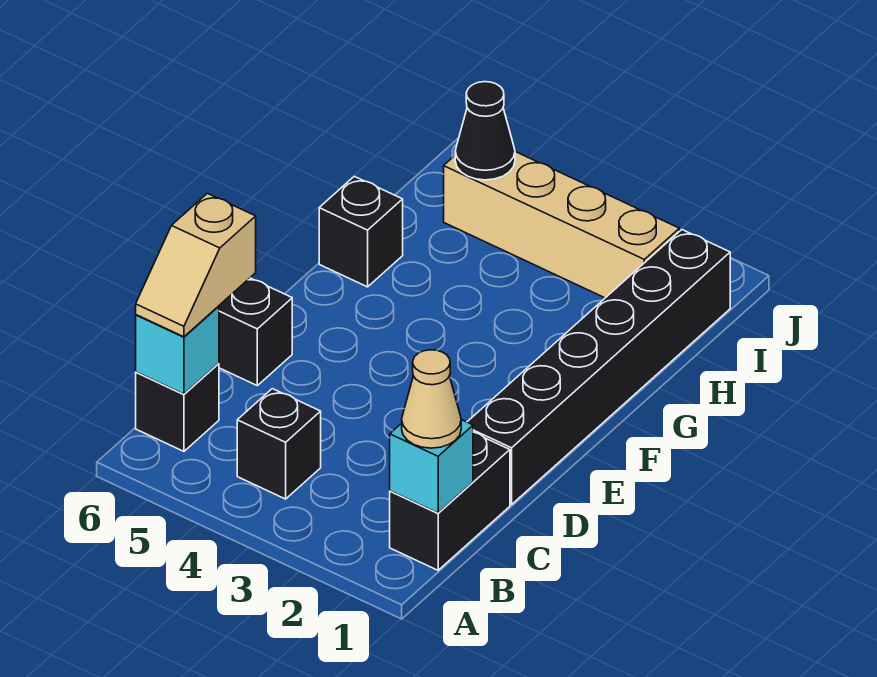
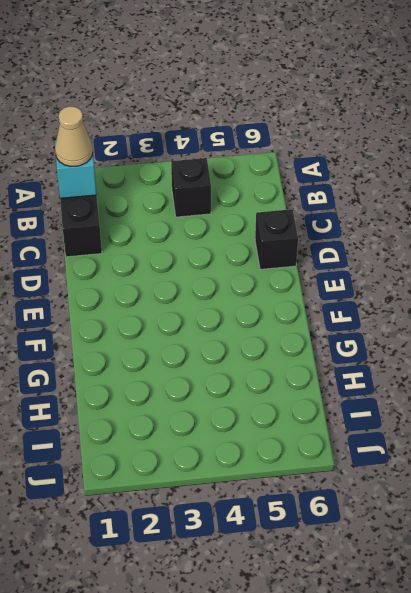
none -> black brick B6 level 1
none -> black brick D1:I1 level 1
none -> black brick G6 level 1

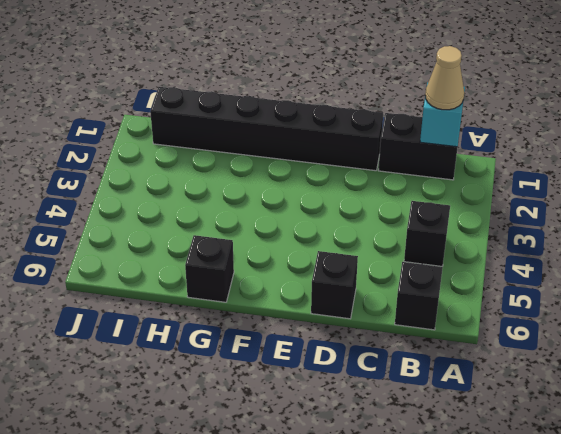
none -> tan brick I2:I5 level 1
none -> cyan brick B6 level 2
none -> black cone I5 level 2

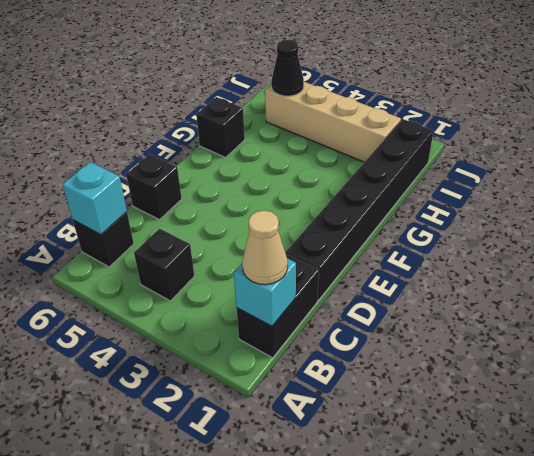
none -> tan slope B6:C6 level 3 top C

